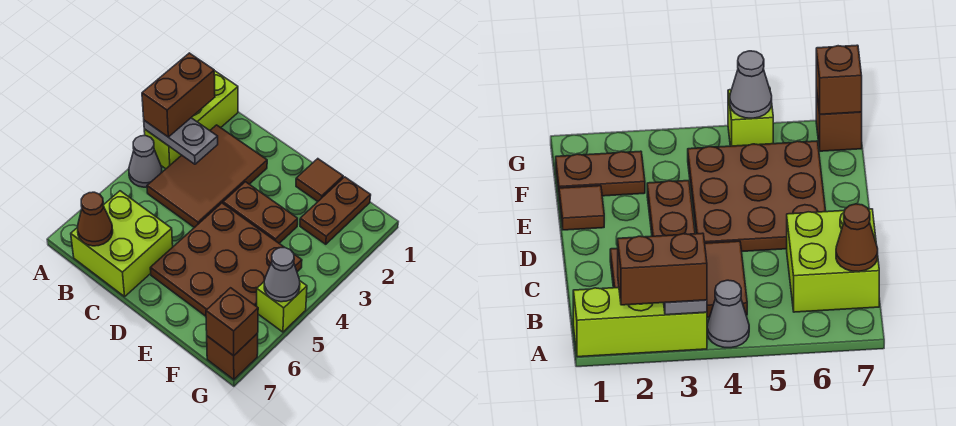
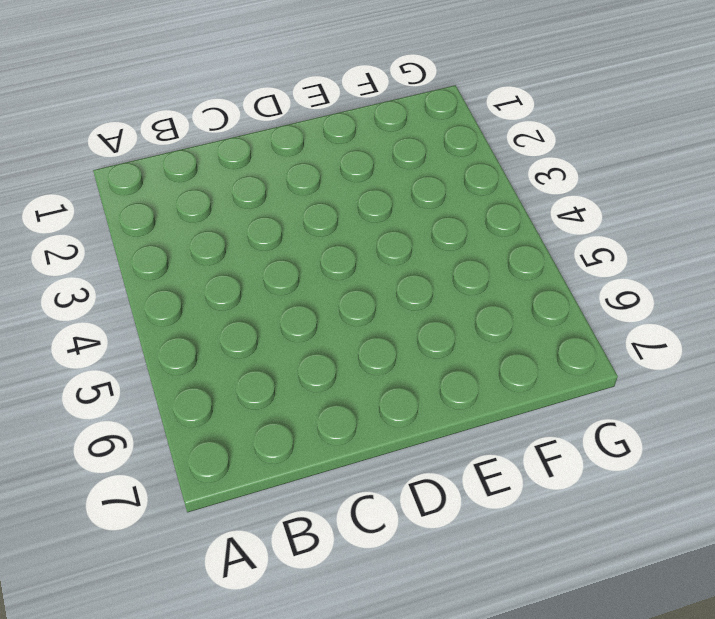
none -> lime brick A1:A3 level 1
none -> grey cone A4 level 1
none -> brown tile B2:C4 level 1

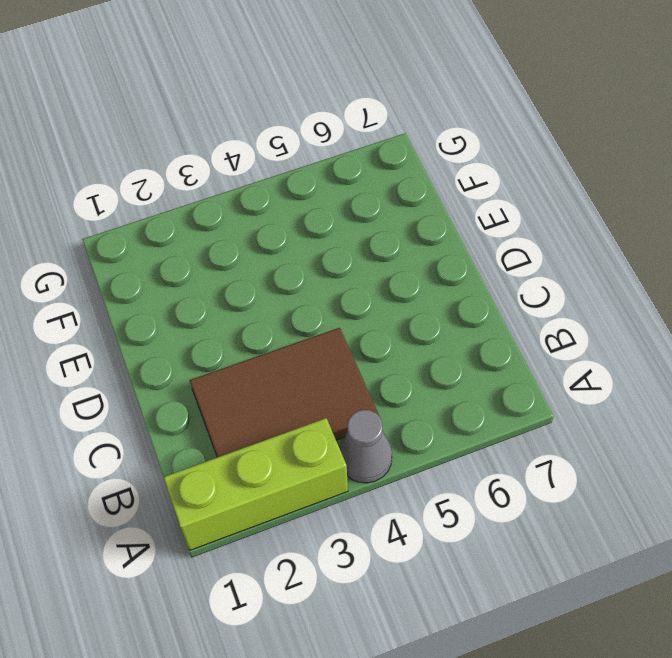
none -> lime brick B6:C7 level 1
none -> brown plate D3:E3 level 1
none -> brown plate D4:F6 level 1

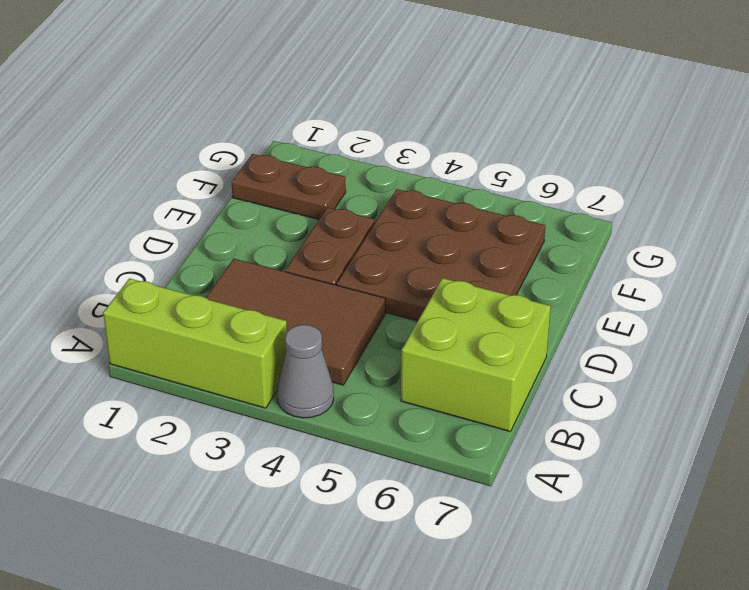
none -> brown tile E1 level 1
none -> lime brick G5 level 1
none -> brown brick G7 level 1

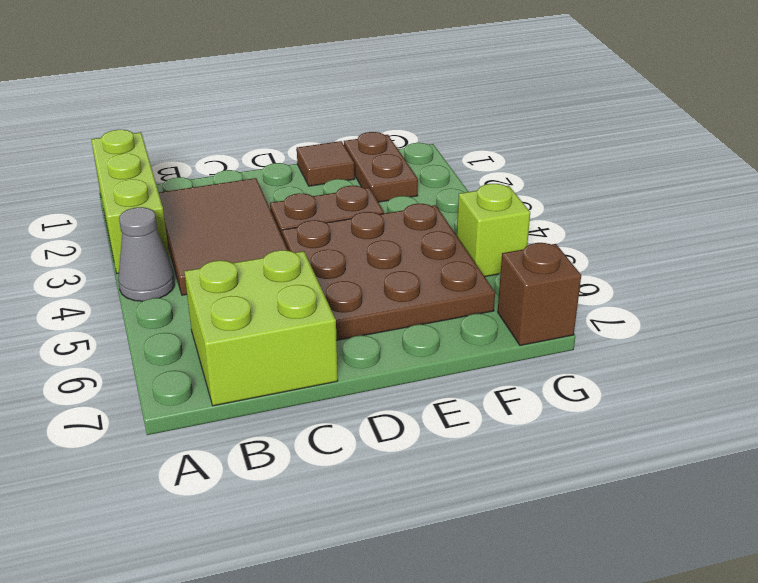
none -> grey plate A3:B3 level 2
none -> brown cone B7 level 2
none -> grey cone G5 level 2

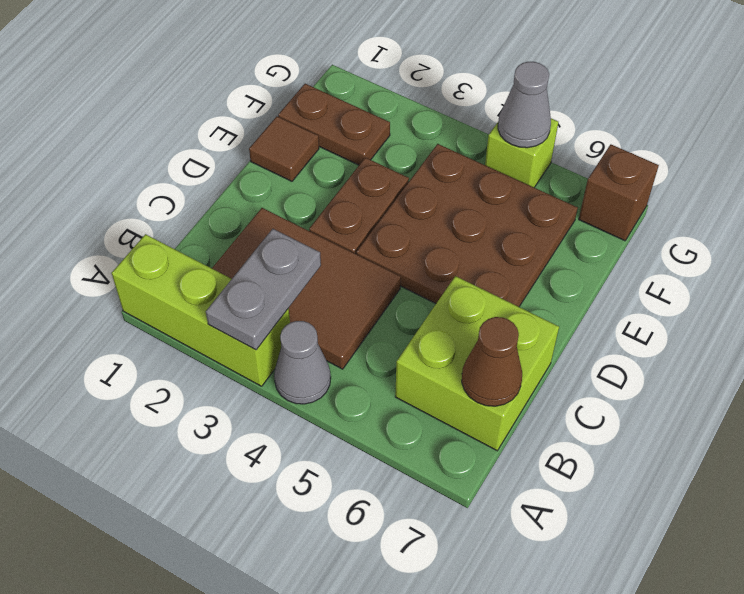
none -> brown brick G7 level 2
none -> brown brick A2:A3 level 3

